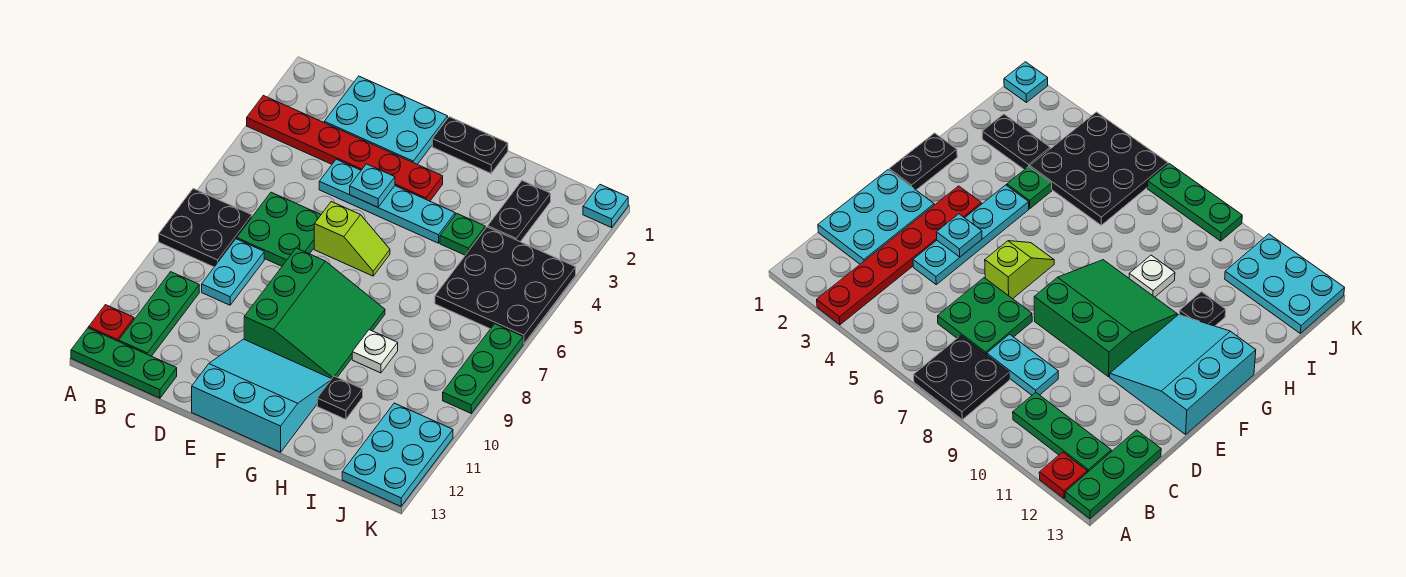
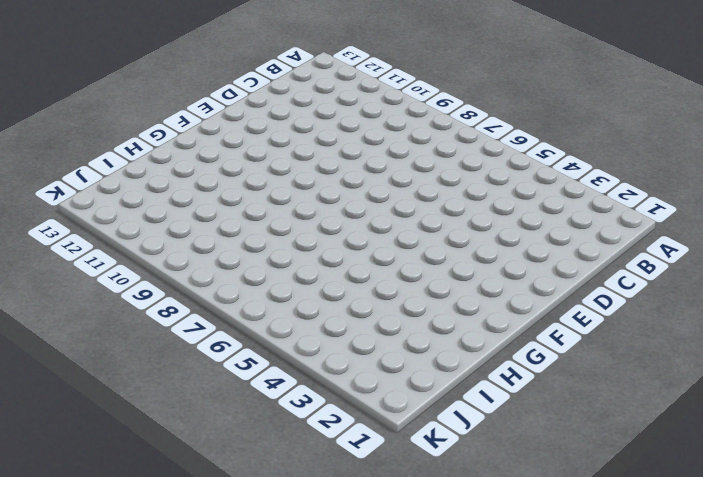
none -> red plate A3:F3 level 1
none -> black plate A7:B8 level 1
none -> red plate A12 level 1

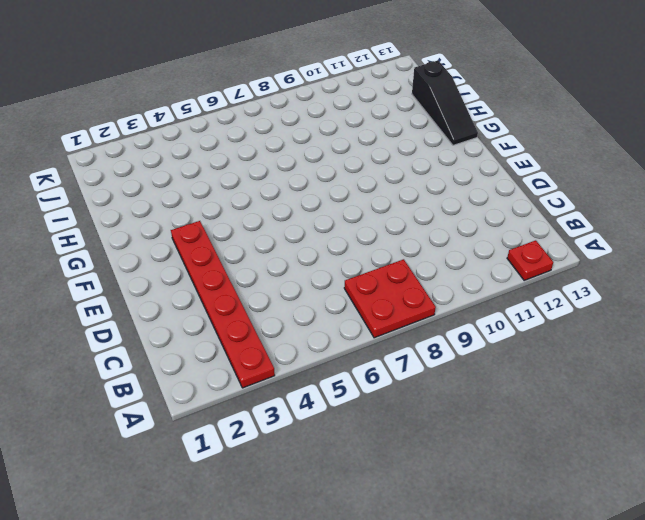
red plate A7:B8 level 1 -> black plate A7:B8 level 1
black slope G13:I13 level 1 top I -> cyan slope E11:G13 level 1 top 13
none -> green plate A13:C13 level 1
none -> green plate B10:B12 level 1
none -> cyan plate C1:E2 level 1

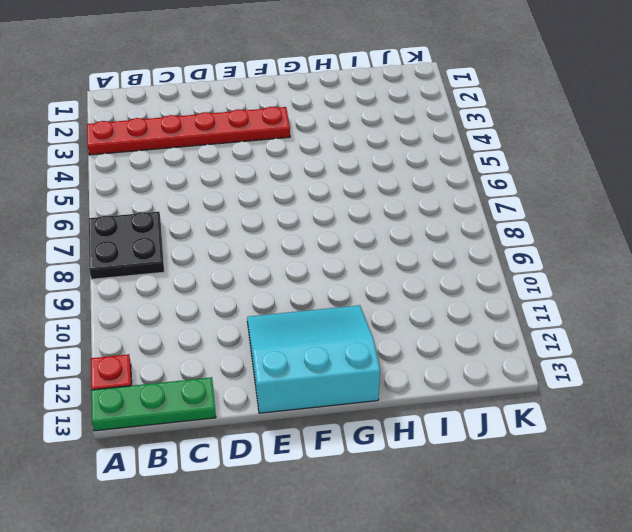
none -> green plate B10:B12 level 1
none -> cyan plate C1:E2 level 1
none -> green plate C6:D7 level 1

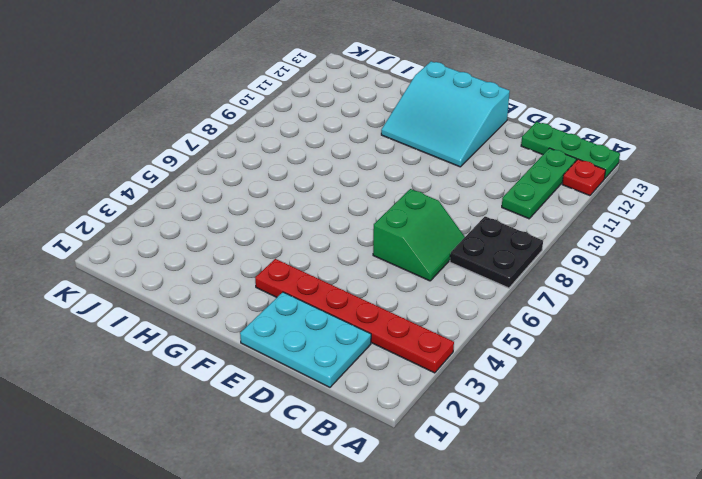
green slope C6:D7 level 1 top D -> green plate C6:D7 level 1
none -> cyan plate C8:C9 level 1
none -> cyan plate D4:G4 level 1
none -> lime slope E6:F6 level 1 top E

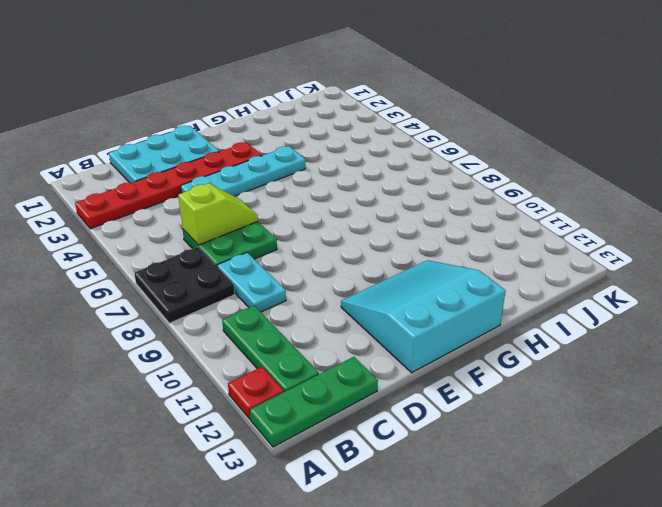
lime slope C6:D6 level 2 top C -> lime slope E6:F6 level 1 top E
none -> green slope E8:G10 level 1 top E
none -> black plate F1:G1 level 1
none -> green plate H4 level 1

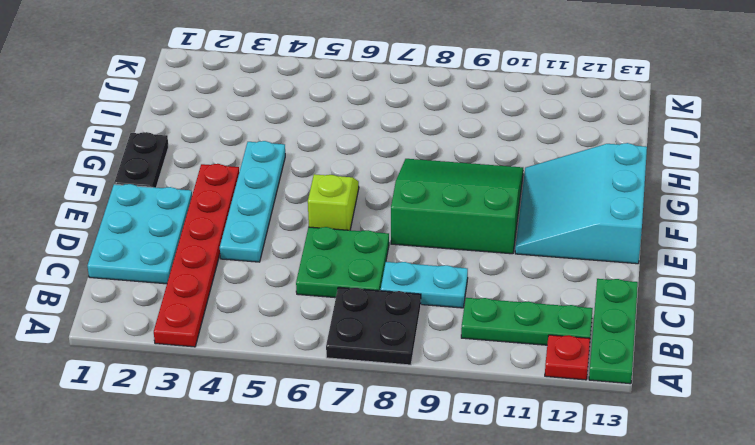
none -> green plate H4 level 1
none -> white plate H9 level 1
none -> black plate H11 level 1

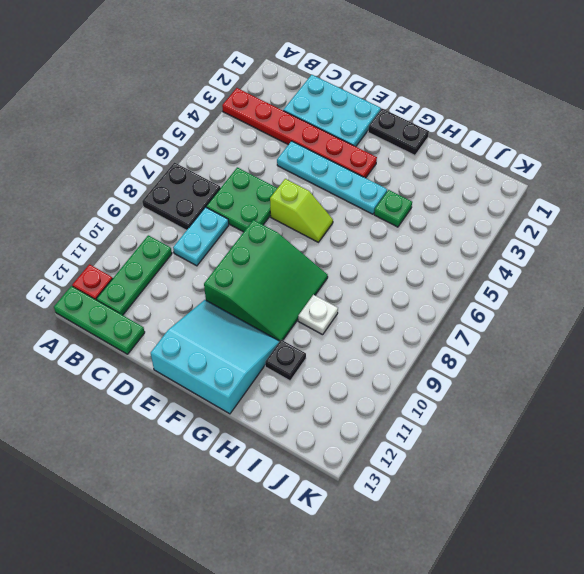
none -> black plate I2:I3 level 1
none -> black plate I4:K6 level 1
none -> cyan plate J11:K13 level 1

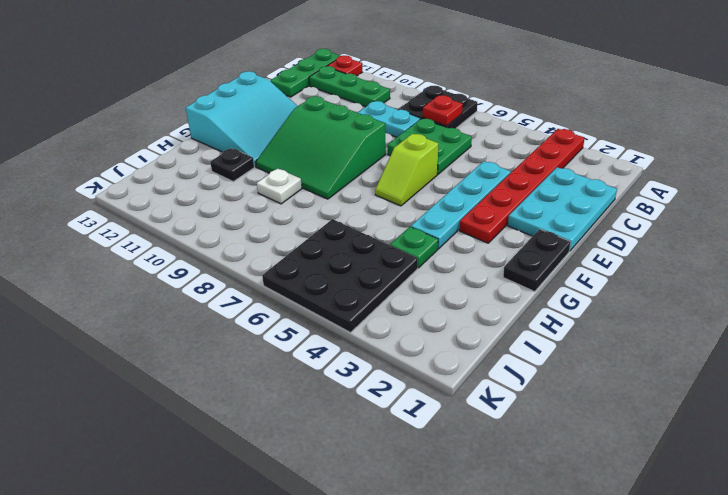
red plate B7 level 2 -> none
none -> black plate I2:I3 level 1
none -> cyan plate J11:K13 level 1
none -> cyan plate K1 level 1

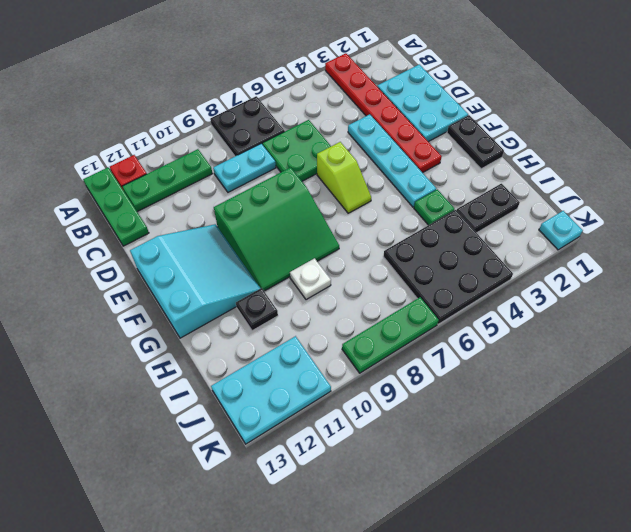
none -> cyan plate E4 level 2

